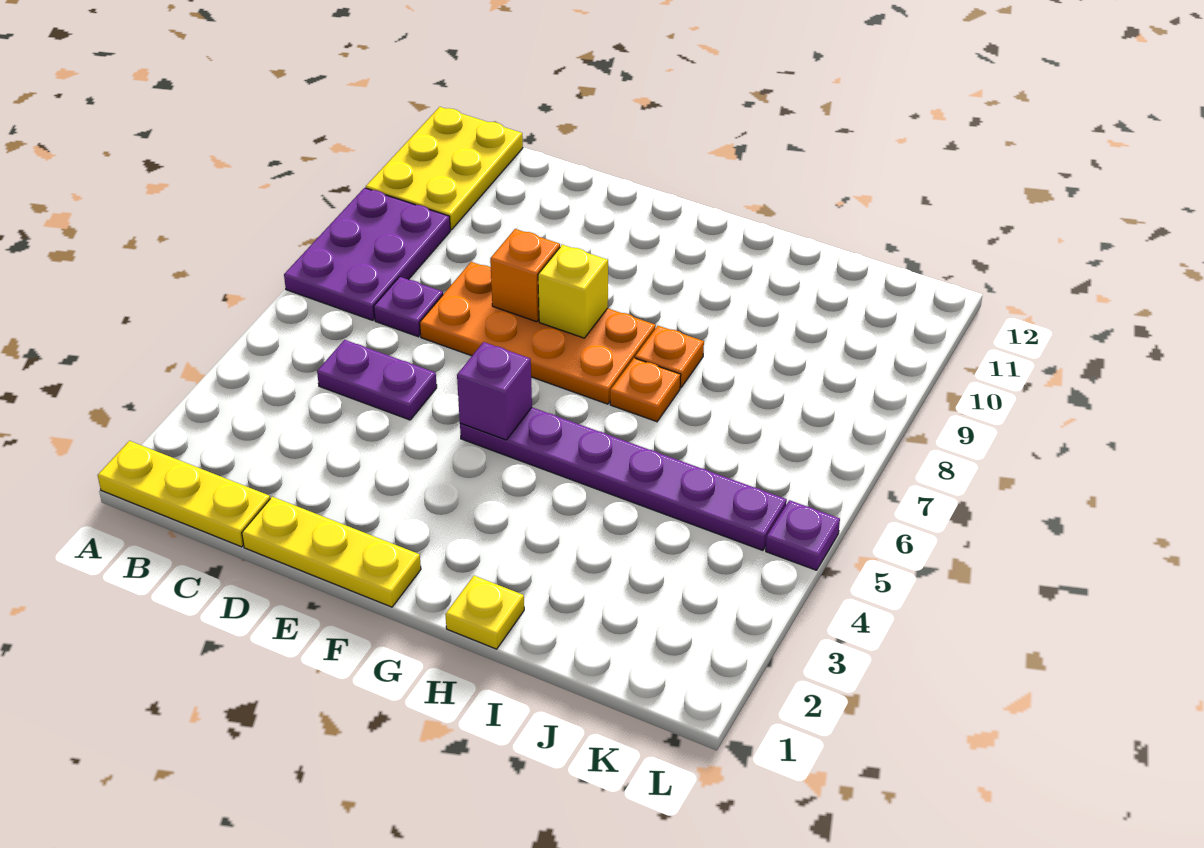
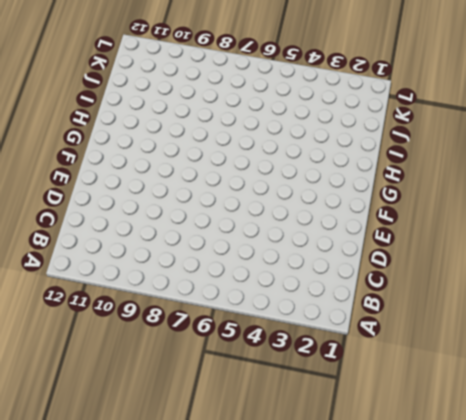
none -> yellow plate A1:C1 level 1
none -> purple plate A7:B9 level 1
none -> yellow plate A10:B12 level 1

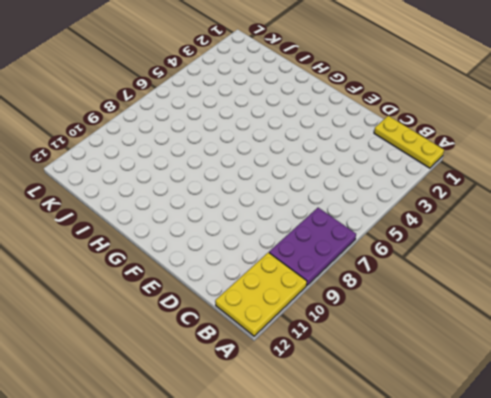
none -> purple plate C5:D5 level 1
none -> purple plate C7 level 1
none -> yellow plate D1:F1 level 1

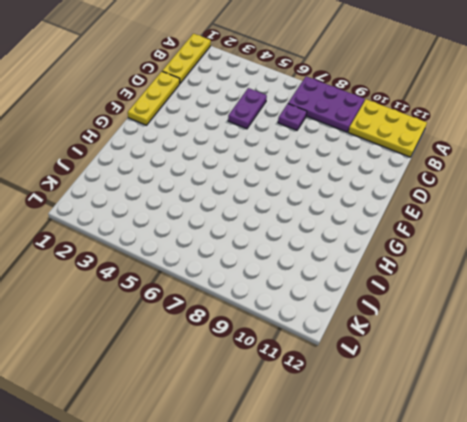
none -> orange plate D7:G8 level 1
none -> purple plate F5:K5 level 1
none -> yellow plate H1 level 1

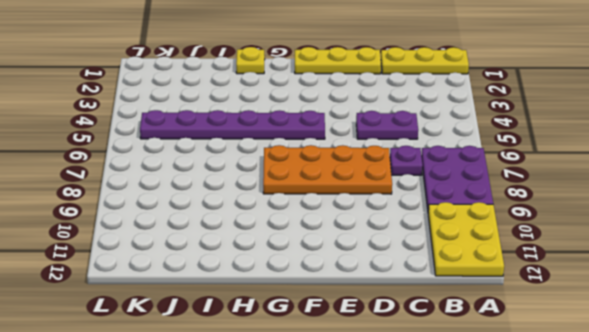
none -> orange plate H7 level 1
none -> orange plate H8 level 1
none -> purple plate L5 level 1

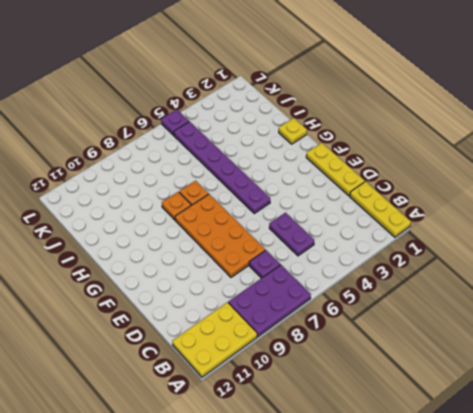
none -> orange brick E8 level 2
none -> purple brick F5 level 2
none -> yellow brick F8 level 2

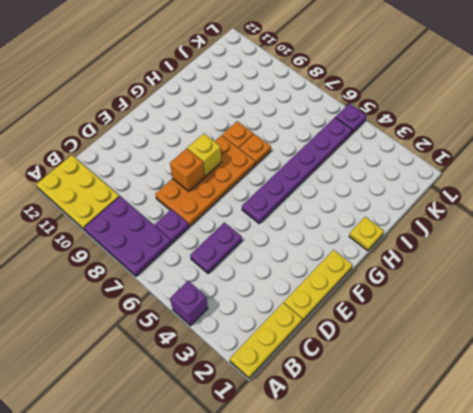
purple brick A4 level 1 -> purple brick F5 level 2

